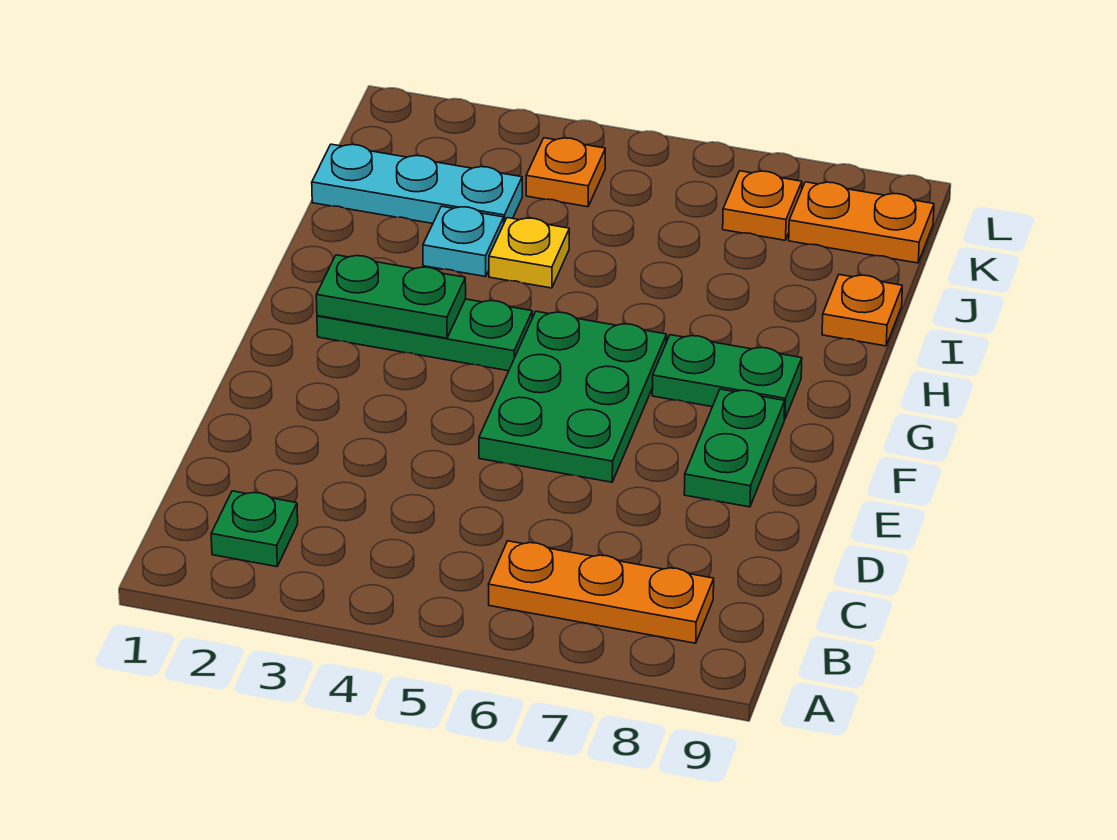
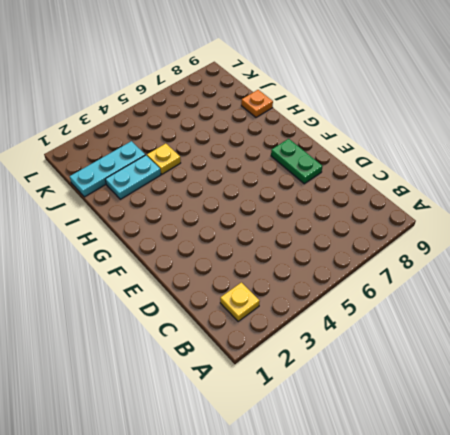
yellow plate B2 level 1 -> green plate B2 level 1
cyan plate I2:I3 level 1 -> cyan plate I3 level 1
none -> orange plate B6:B8 level 1
none -> green plate E5:G6 level 1
none -> green plate G2:G4 level 1

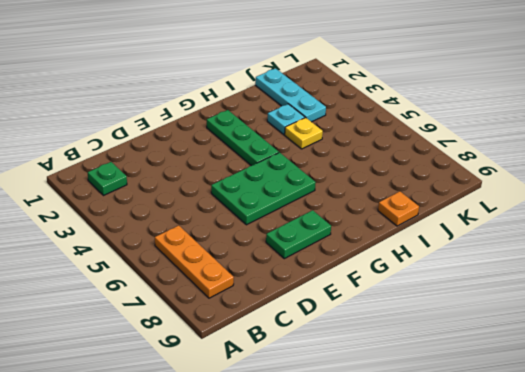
none -> green plate G7:G8 level 1
none -> orange plate K4 level 1
none -> orange plate K7 level 1

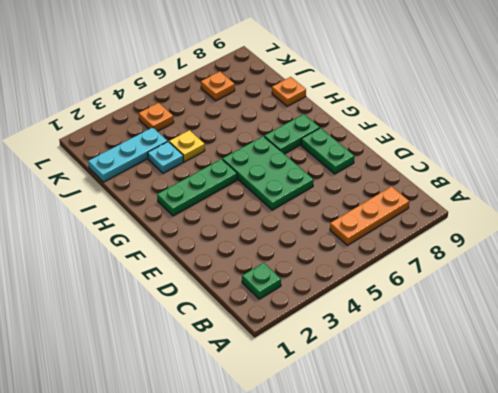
none -> orange plate K8:K9 level 1
none -> green plate G2:G3 level 2

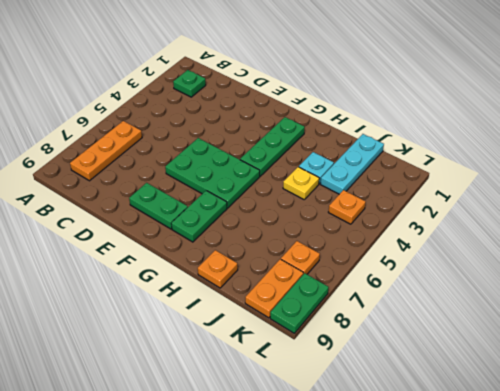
green plate L8:L9 level 1 -> green plate G2:G3 level 2

